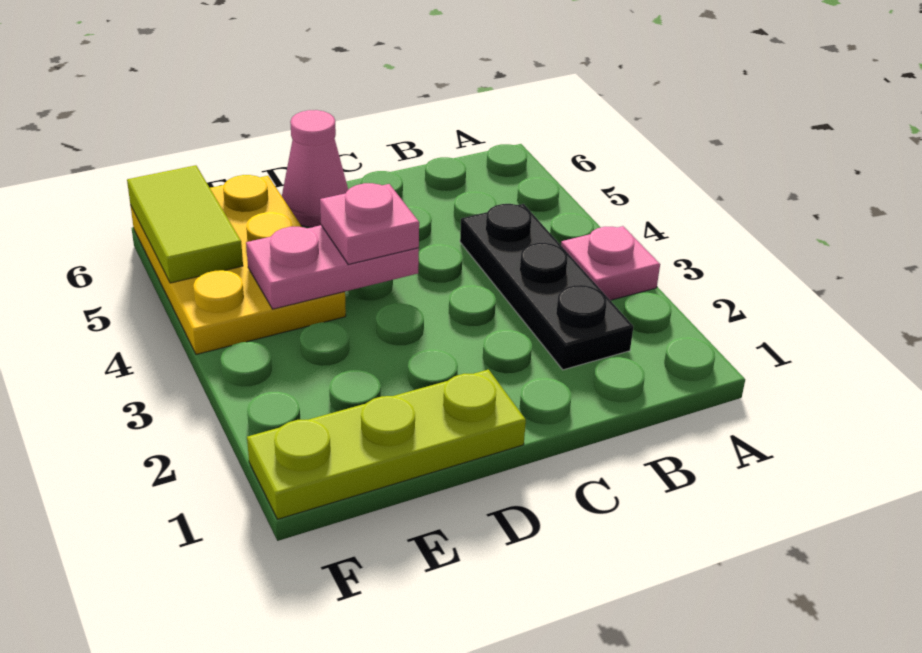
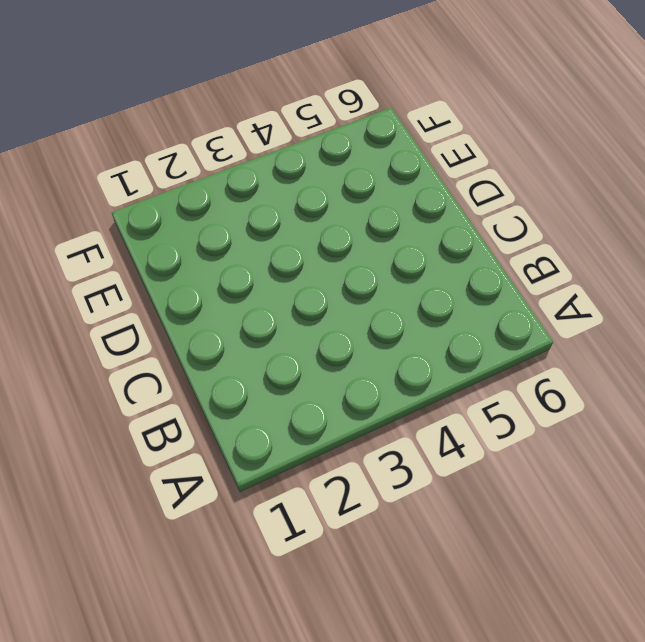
none -> pink plate A3 level 1
none -> black plate B2:B4 level 1

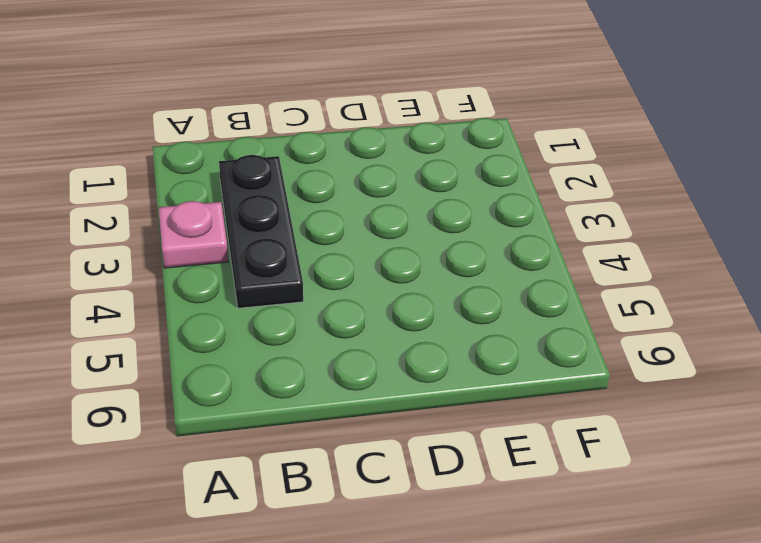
none -> lime plate D1:F1 level 1
none -> pink cone D6 level 1

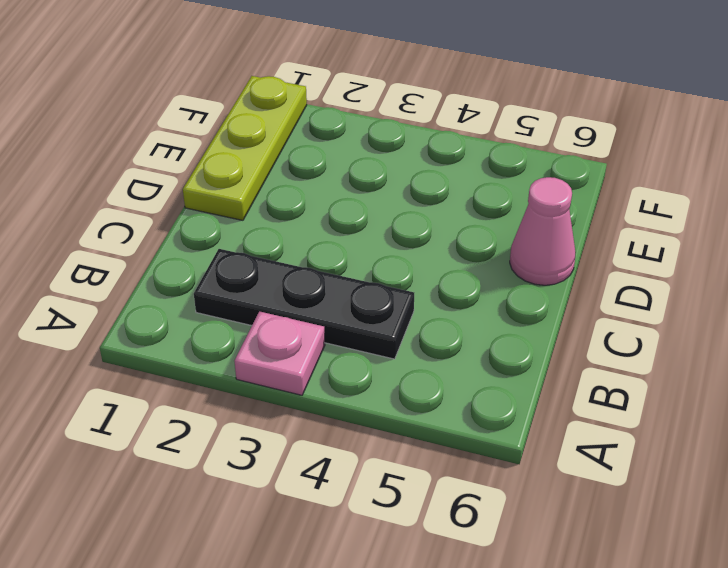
none -> yellow plate E4:F6 level 1
none -> pink plate D4:E4 level 2

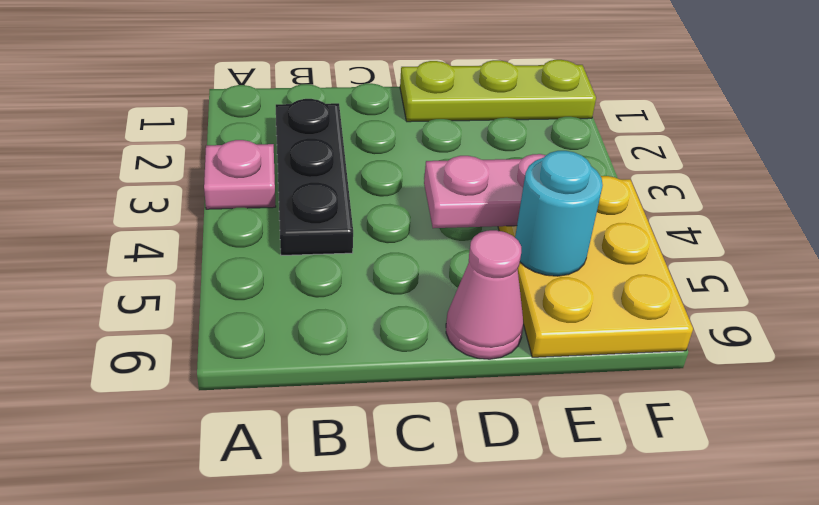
cyan round brick E5 level 2 -> none
none -> lime tile F5:F6 level 2
none -> pink plate D4 level 3

